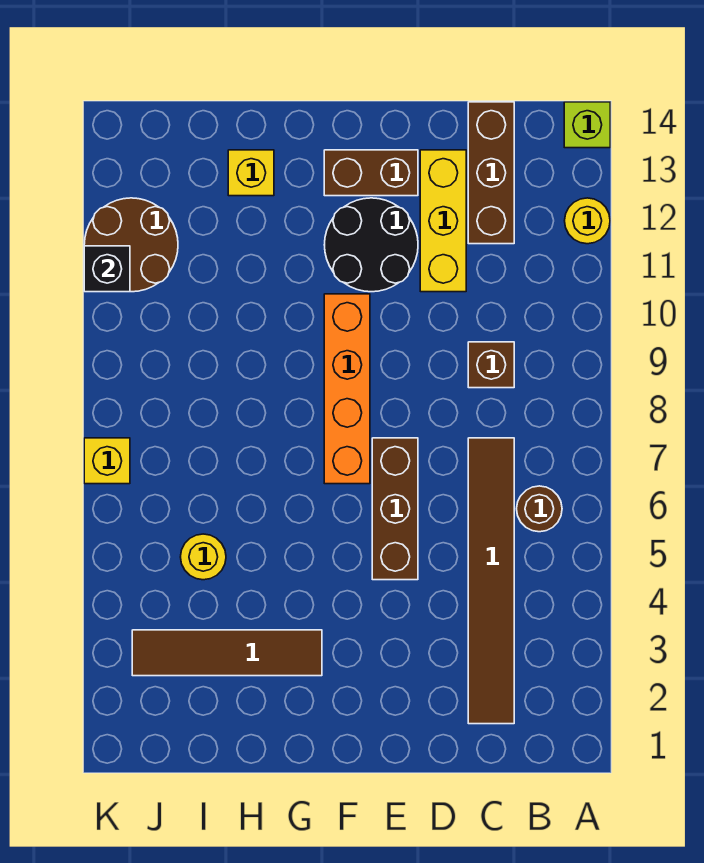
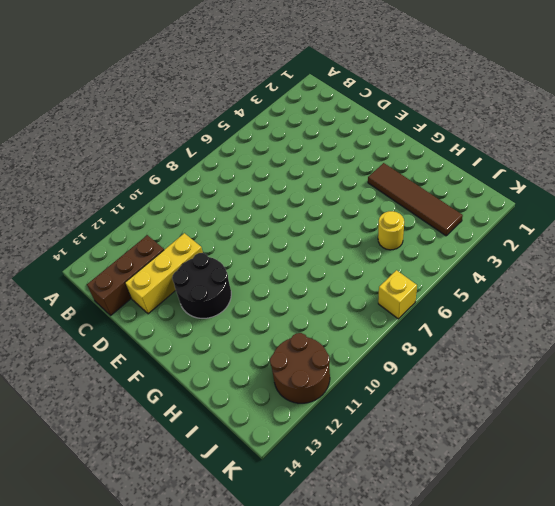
none -> yellow round brick A12 level 1
none -> lime brick A14 level 1
none -> brown round brick B6 level 1

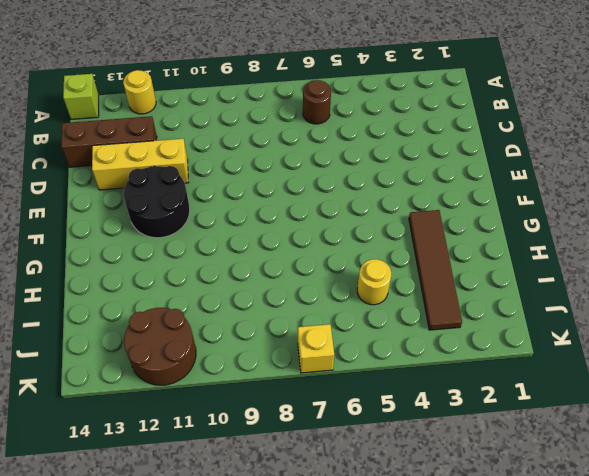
none -> brown tile C2:C7 level 1
none -> brown brick C9 level 1
none -> brown brick E5:E7 level 1

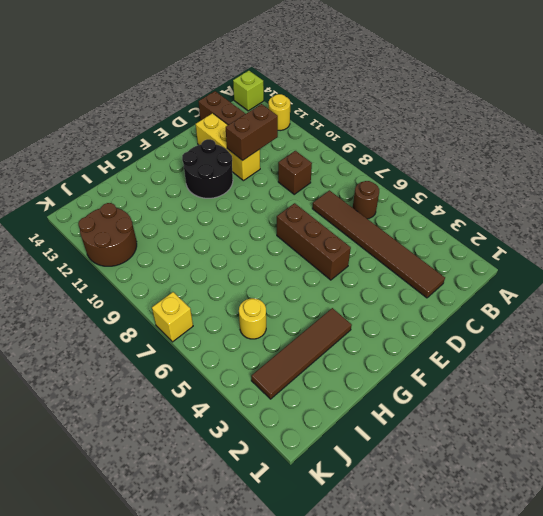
brown brick C11:D11 level 2 -> brown brick E13:F13 level 1
none -> orange brick F7:F10 level 1
none -> yellow brick H13 level 1
none -> black brick K11 level 2

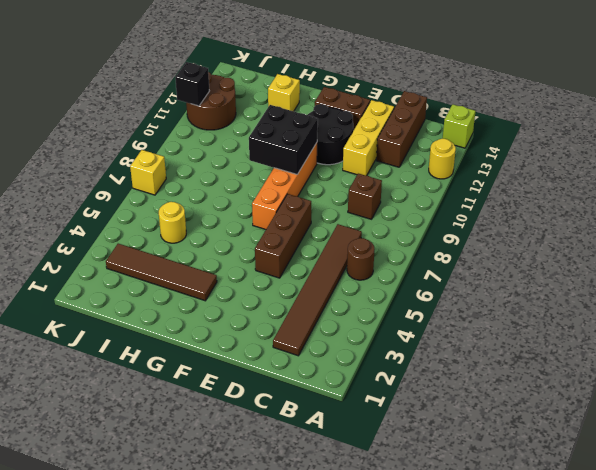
black brick F9:G10 level 2 -> none

